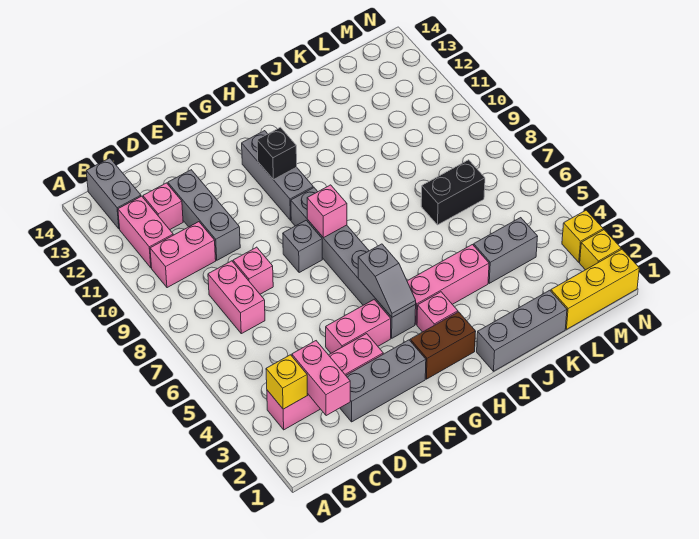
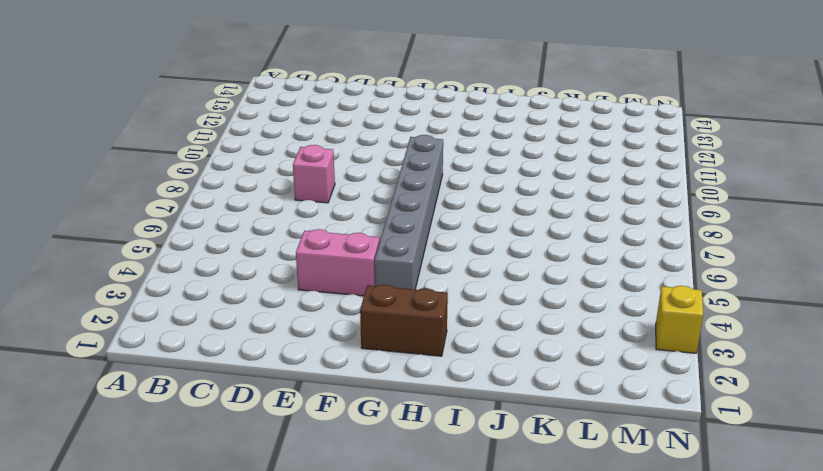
none -> pink brick B3:E3 level 1
none -> pink brick B10:C10 level 1
none -> pink brick B11:B12 level 1

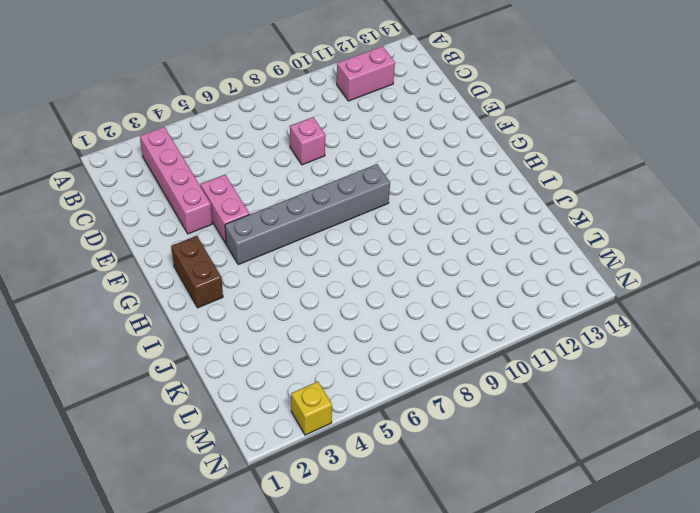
none -> pink brick B10:C10 level 1
none -> grey brick B13:B14 level 1
none -> pink brick C7:C8 level 1

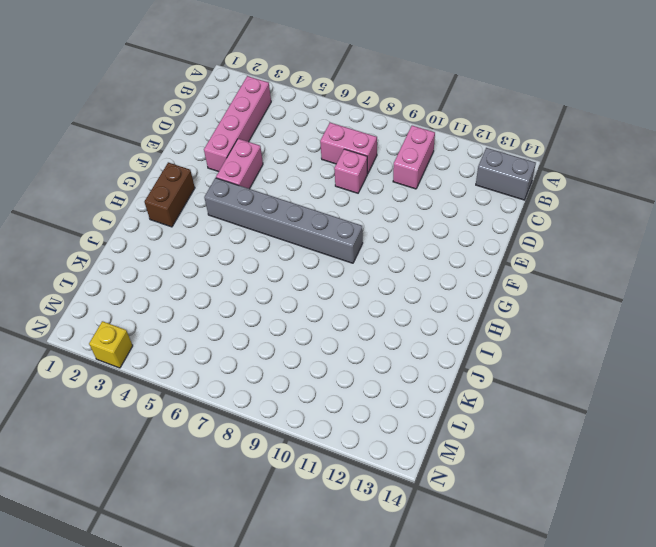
none -> pink brick B11:B12 level 1
none -> pink brick C12 level 1
none -> grey brick D2:F2 level 1

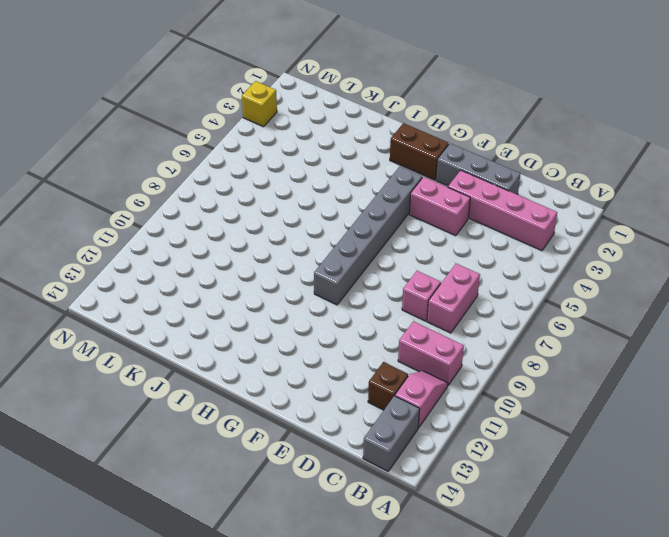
pink slope B11:B12 level 1 top 12 -> pink brick B11:B12 level 1
brown brick C12 level 1 -> pink brick C12 level 1
none -> grey brick D10:D12 level 1
none -> grey brick F8 level 1
none -> grey brick G10:G12 level 1

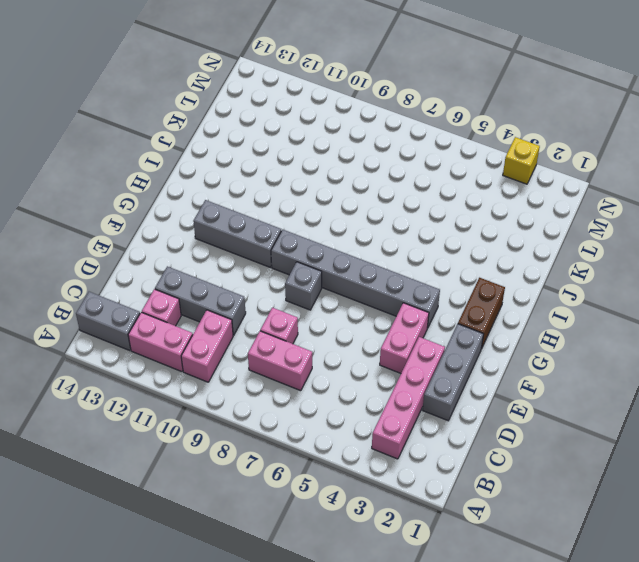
none -> pink brick H3 level 1
none -> pink brick H4:J4 level 1
none -> grey brick I1:K1 level 1

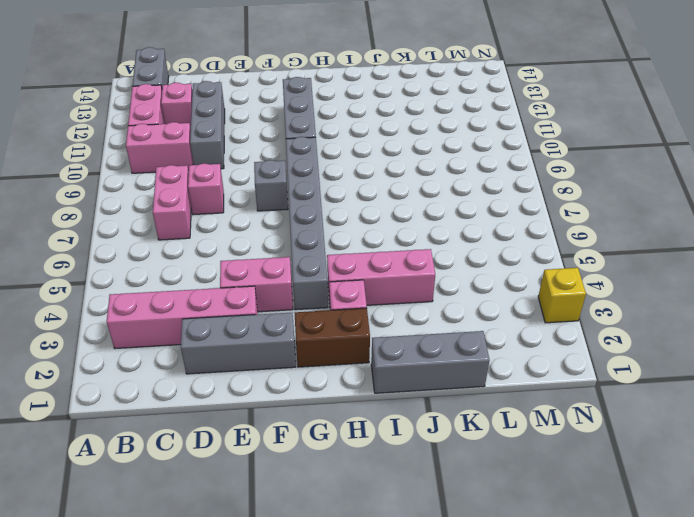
none -> grey brick K4:L4 level 1
none -> black brick K7:L7 level 1
none -> yellow brick L1:N1 level 1

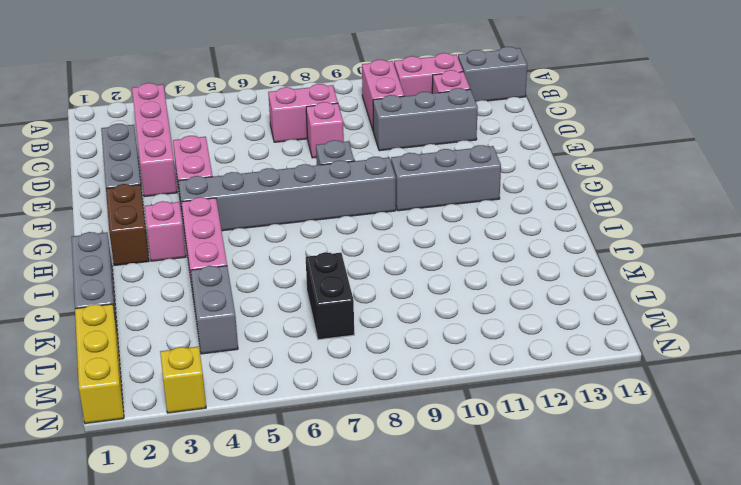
none -> yellow brick N2 level 1
none -> yellow brick B3 level 2
none -> pink brick C2:C3 level 2

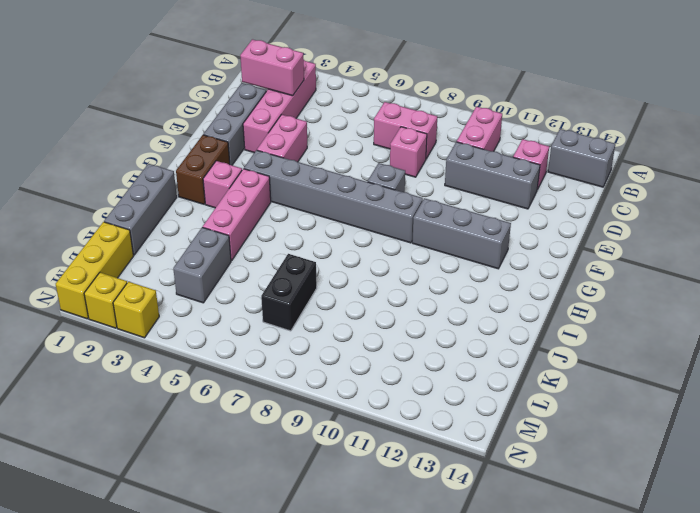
none -> pink brick B11:B12 level 1
none -> yellow brick B3 level 2
none -> grey slope G4:G5 level 2 top 5

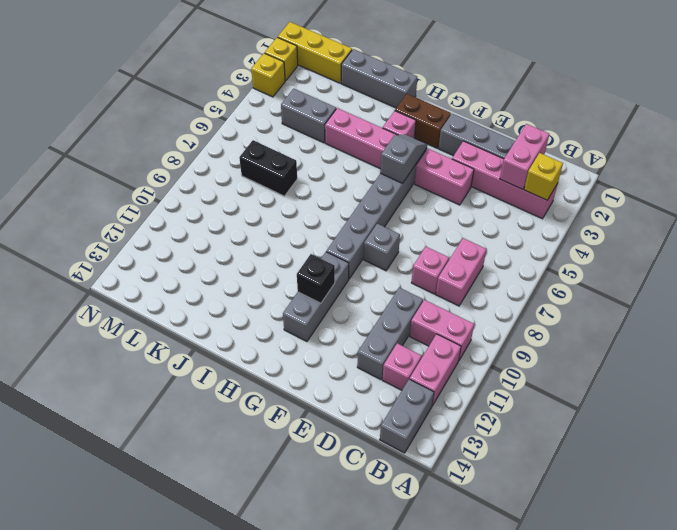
none -> pink brick G8 level 2

